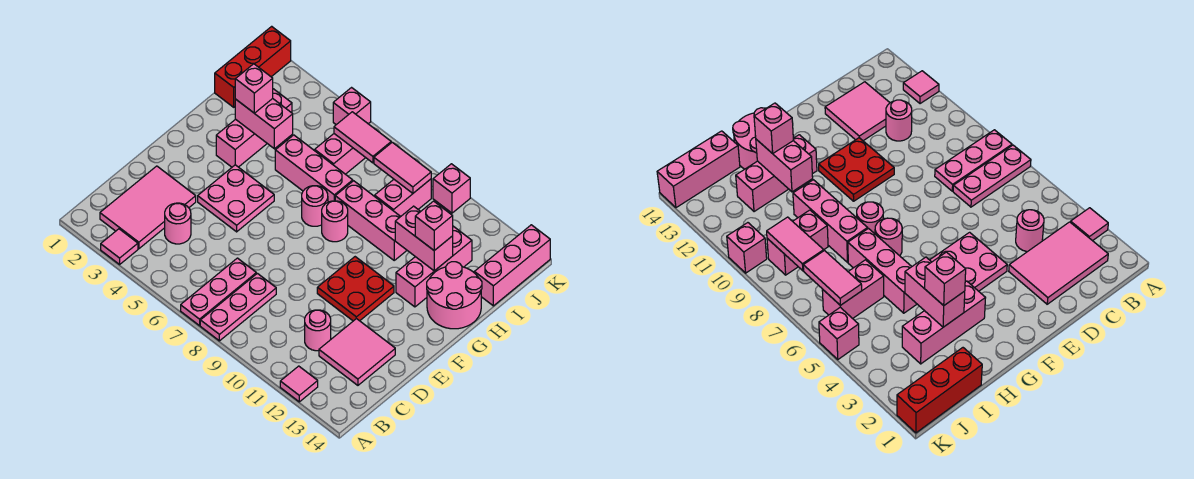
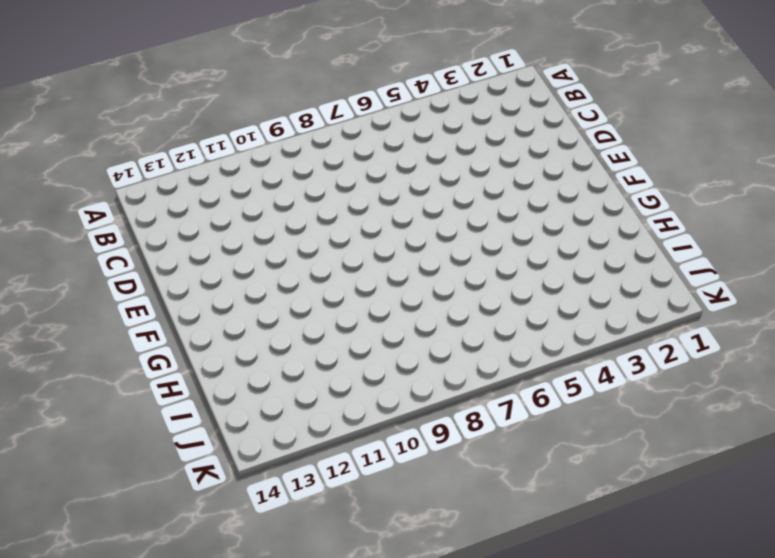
none -> pink tile A3 level 1
none -> pink plate A7:C7 level 1
none -> pink plate A8:C8 level 1

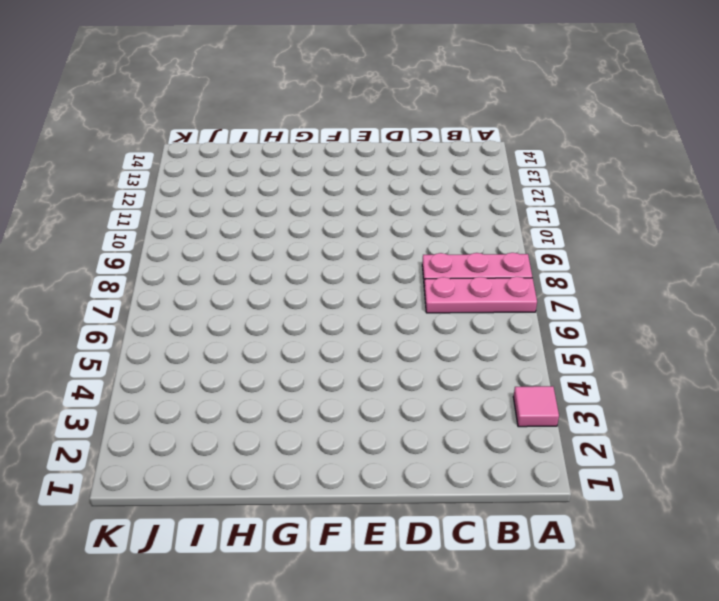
none -> pink tile A12 level 1
none -> pink tile B2:D3 level 1
none -> pink round brick C4 level 1

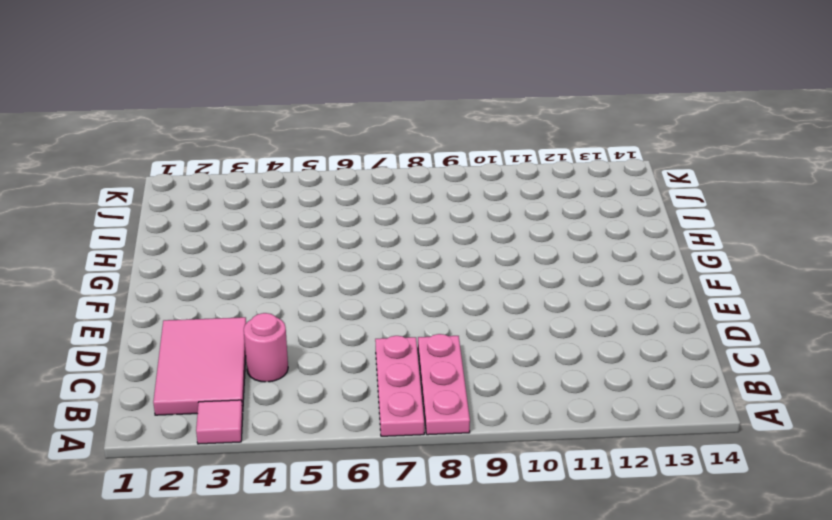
none -> pink tile A12 level 1
none -> pink round brick C11 level 1
none -> pink tile C12:D13 level 1

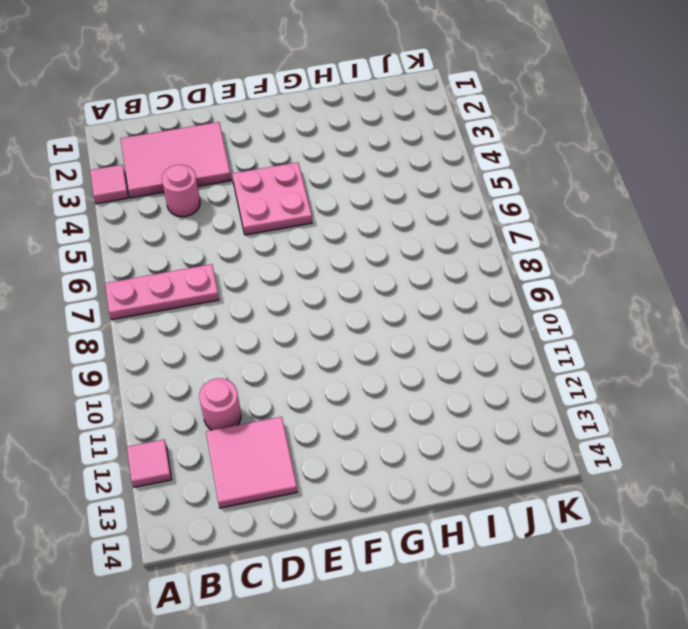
none -> pink plate A8:C8 level 1
none -> red plate E10:F11 level 1
none -> pink brick G3:I3 level 1

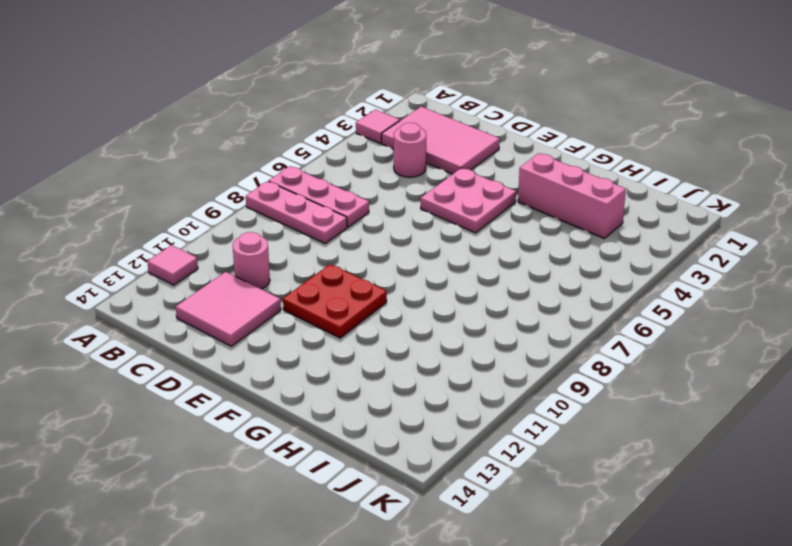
none -> pink round brick G7 level 1
none -> pink round brick G8 level 1
none -> pink brick G12:I12 level 1

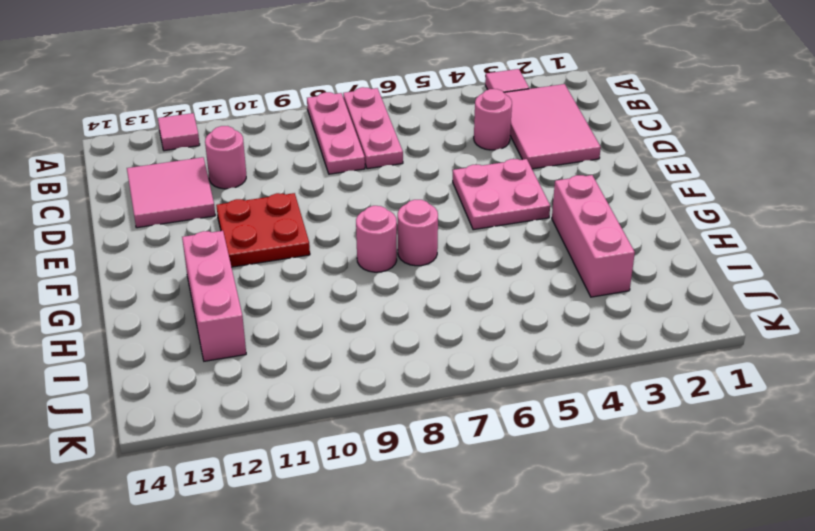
none -> pink round brick G13:H14 level 1
none -> pink brick H5:H7 level 1
none -> pink brick H8:H10 level 1

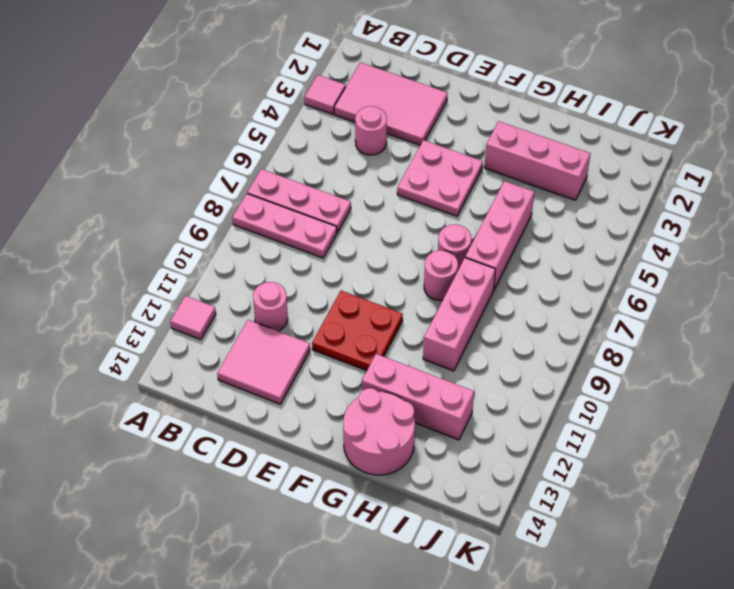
none -> red brick I1:K1 level 1
none -> pink brick I6:J6 level 1
none -> pink brick I9:J9 level 1

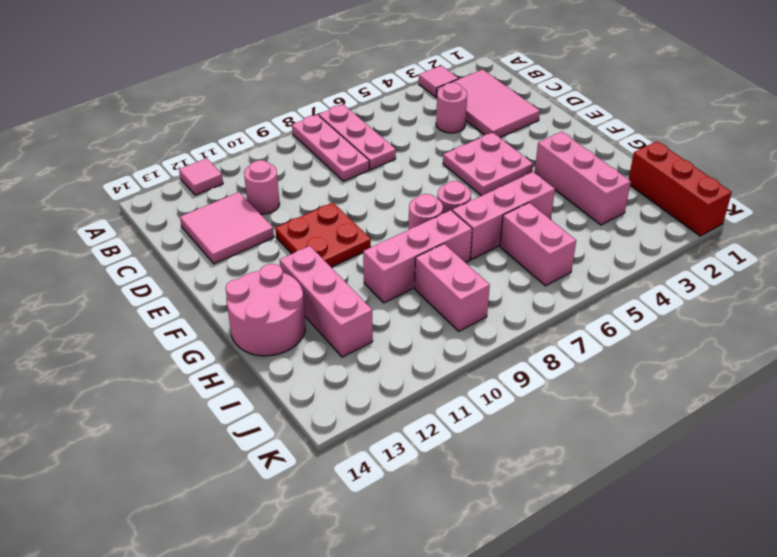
none -> pink brick I14:K14 level 1
none -> pink brick K5 level 1
none -> pink brick K10 level 1

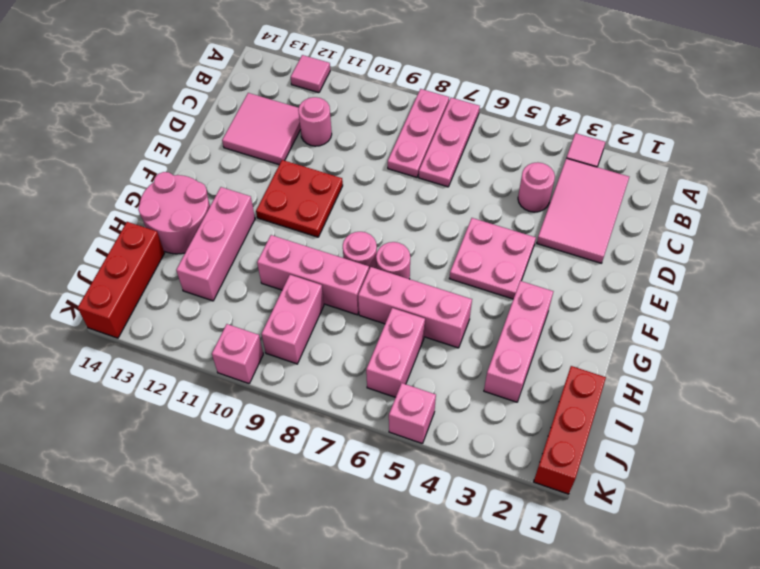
red brick I14:K14 level 1 -> pink brick I14:K14 level 1
none -> pink brick H3:H4 level 2
none -> pink brick H11:H12 level 2
none -> pink tile J6:J7 level 2

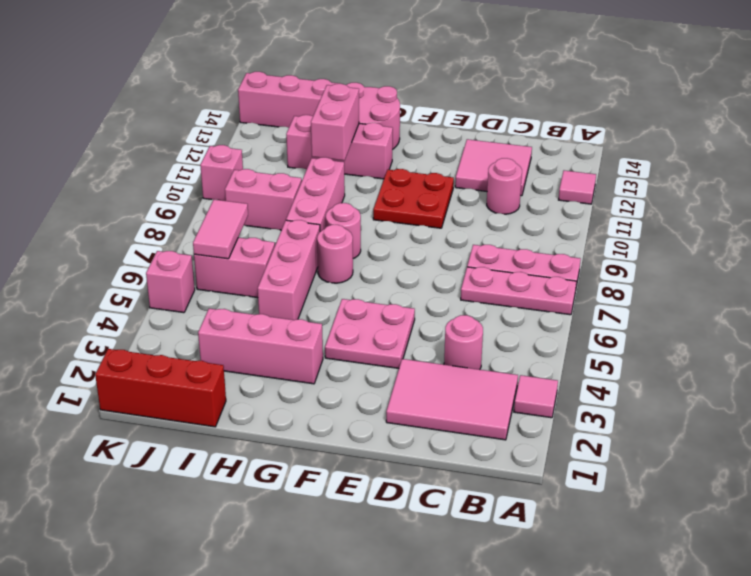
none -> pink brick H3:H4 level 2
none -> pink tile J8:J9 level 2
none -> pink brick H3 level 3

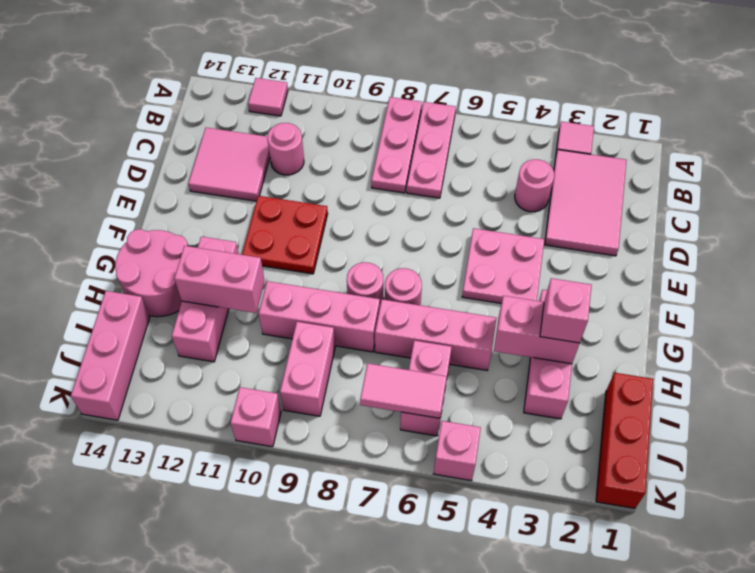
none -> pink tile J8:J9 level 2
none -> pink brick H12 level 3

